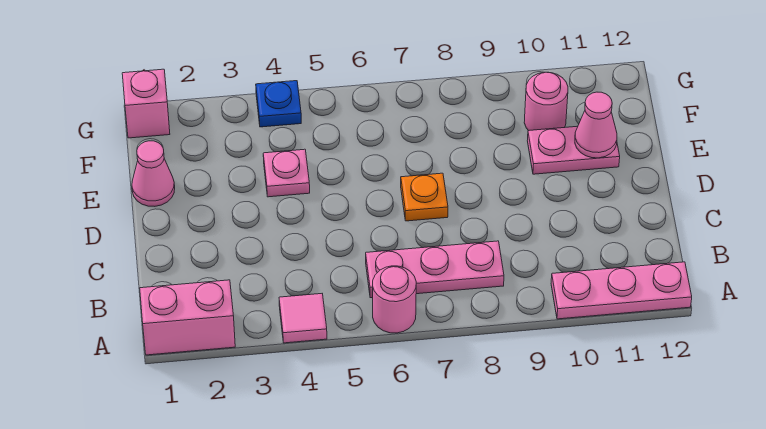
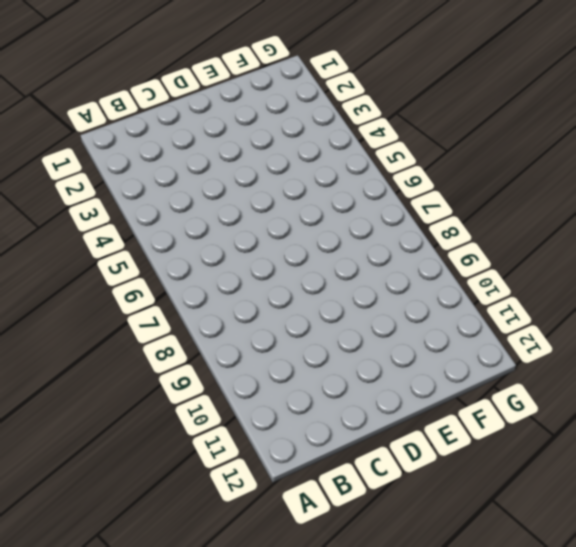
none -> pink brick A1:A2 level 1
none -> pink tile A4 level 1
none -> pink round brick A6 level 1

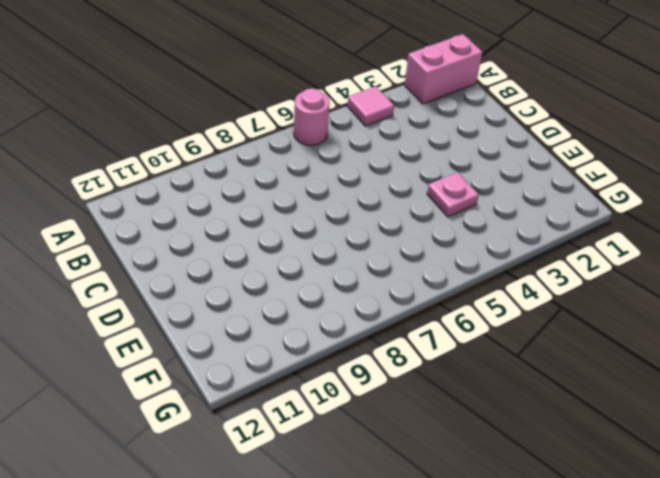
none -> pink plate A10:A12 level 1
none -> pink plate B6:B8 level 1
none -> orange plate D7 level 1

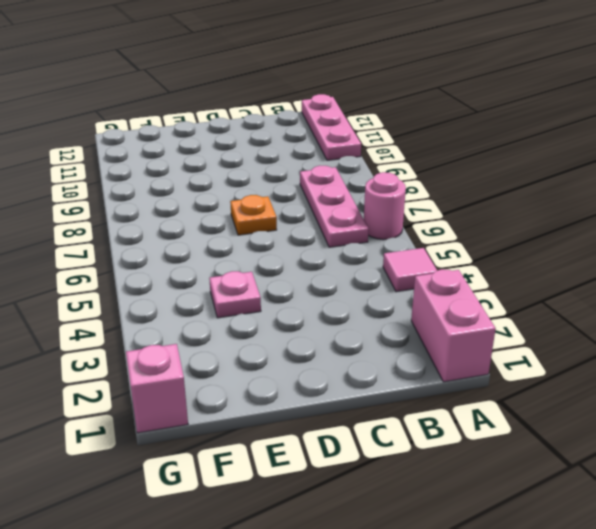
none -> pink cone E1 level 1
none -> pink plate E10:E11 level 1
none -> pink round brick F10 level 1

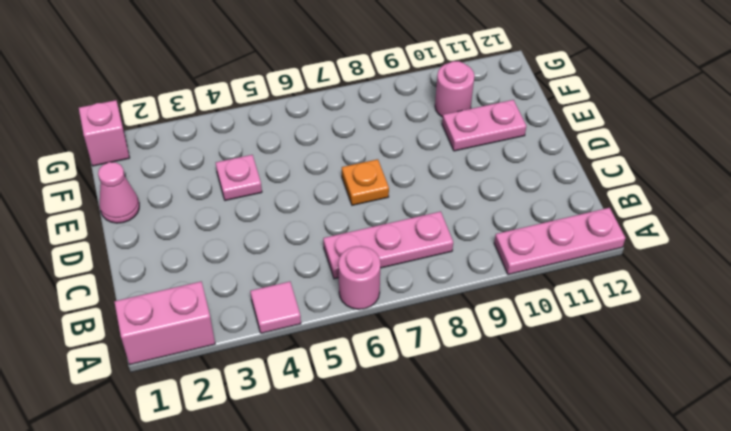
none -> blue plate G4 level 1
none -> pink cone E11 level 2

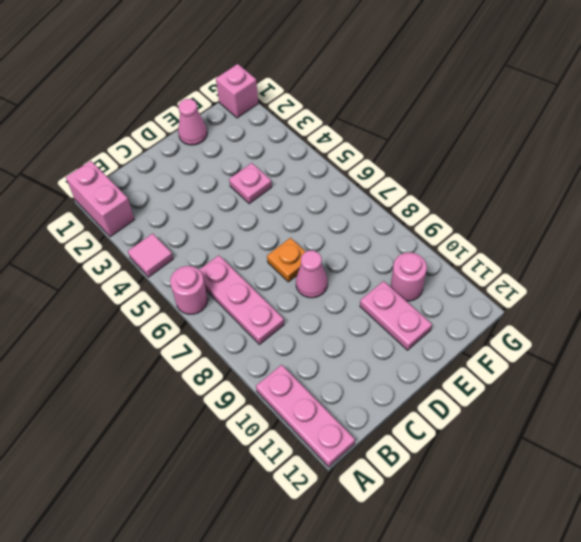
pink cone D8 level 1 -> pink cone E11 level 2
none -> blue plate G4 level 1

